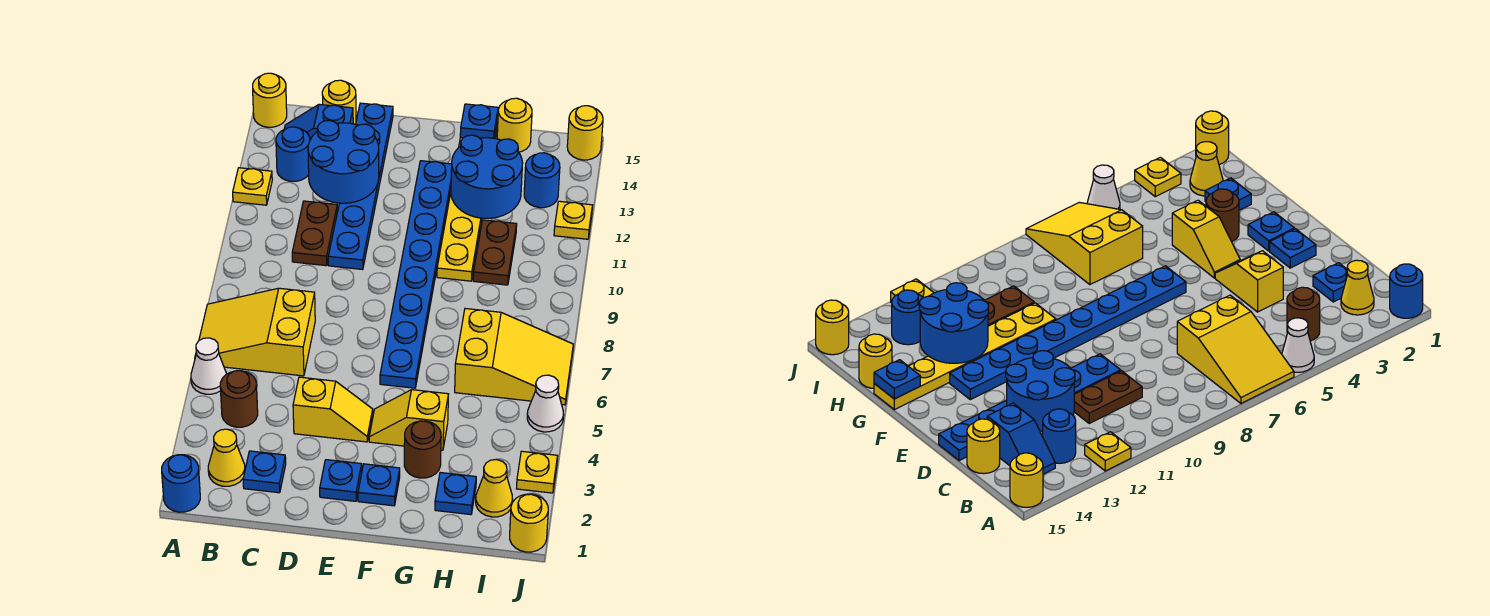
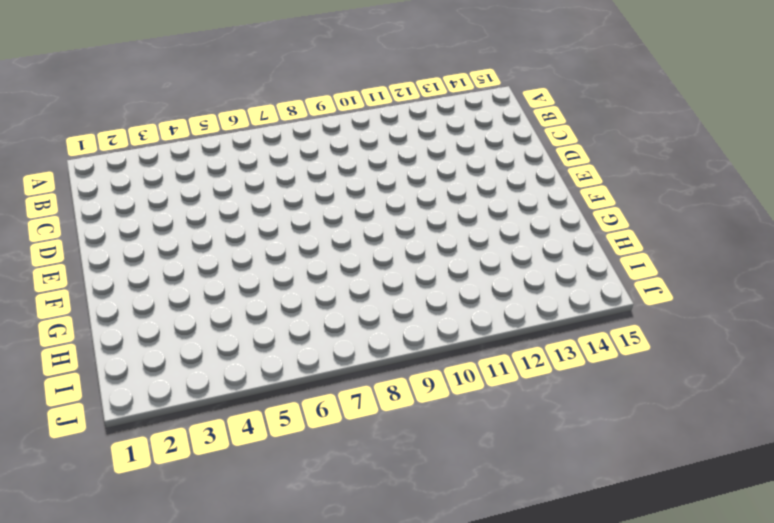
none -> blue round brick A1 level 1
none -> white cone A5 level 1
none -> yellow slope A6:C7 level 1 top C
none -> yellow plate A12 level 1

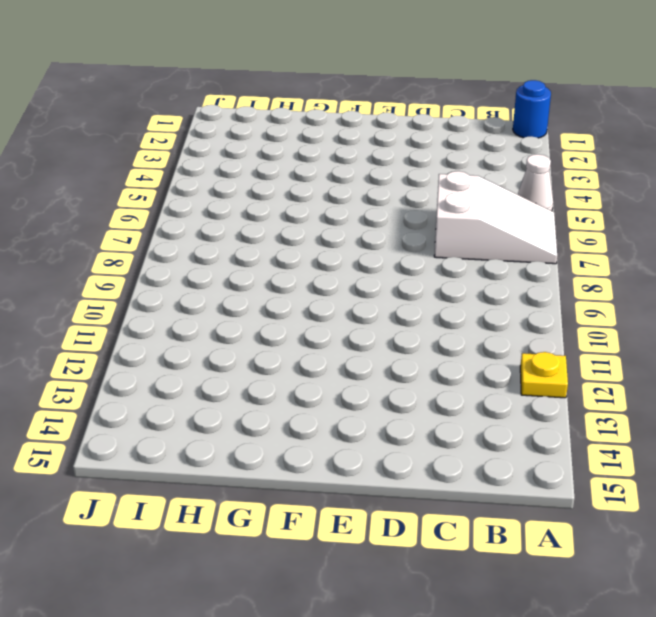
white slope A6:C7 level 1 top C -> yellow slope A6:C7 level 1 top C
none -> yellow round brick A15 level 1
none -> yellow cone B2 level 1
none -> brown round brick B4 level 1
none -> blue round brick B13 level 1

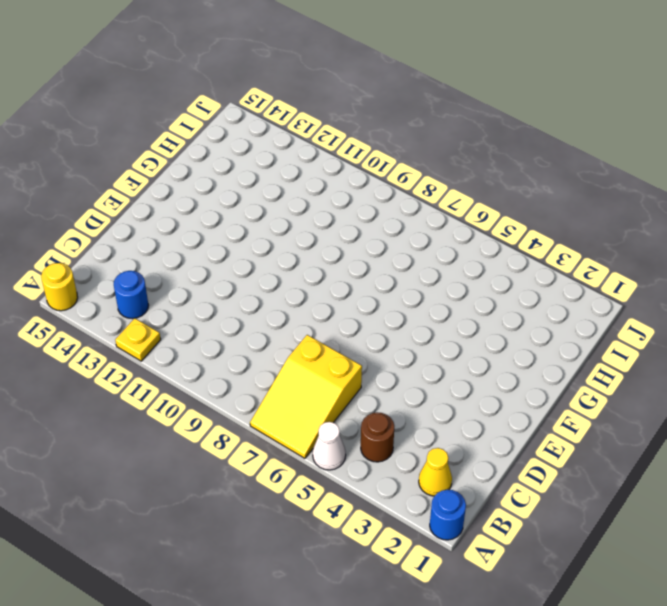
none -> blue slope B14:C14 level 1 top C
none -> blue plate C2 level 1
none -> brown plate C10:C11 level 1
none -> yellow round brick C15 level 1

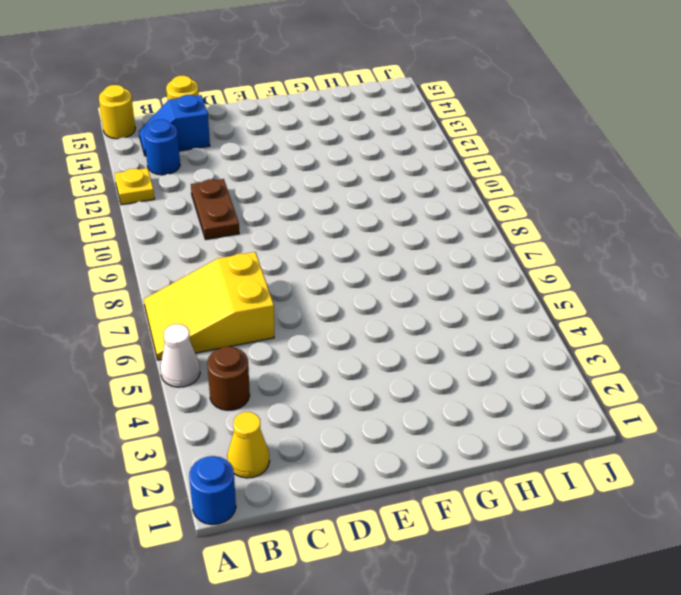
none -> blue plate C2 level 1
none -> yellow slope D4:E4 level 1 top D
none -> blue plate D10:D15 level 1
none -> blue plate E2 level 1

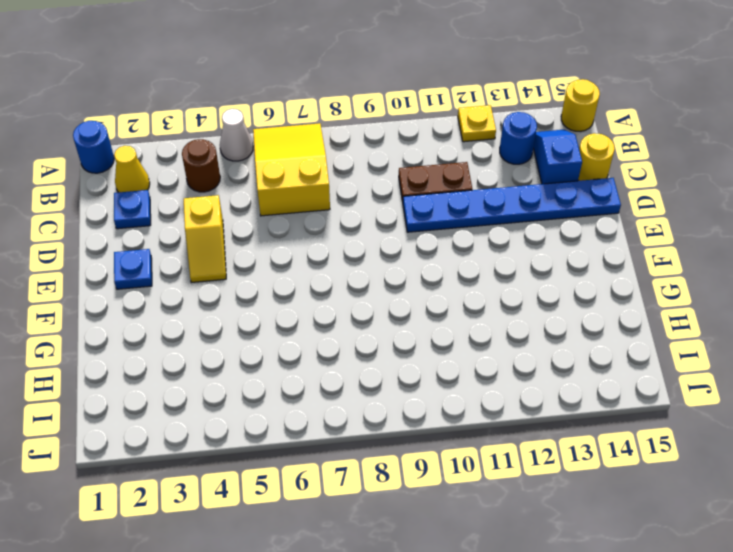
none -> blue plate F2 level 1
none -> yellow slope F4:G4 level 1 top G
none -> blue plate F6:F13 level 1
none -> brown round brick G3 level 1

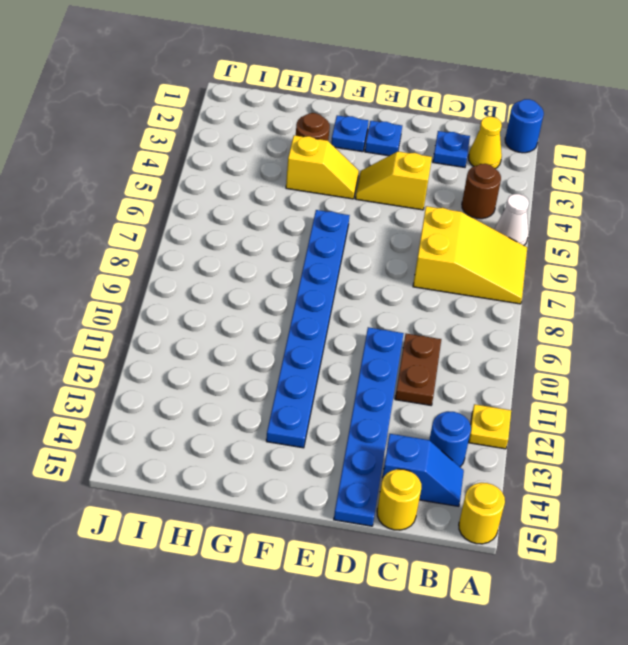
none -> yellow plate G10:G15 level 1
none -> blue plate H2 level 1
none -> yellow slope H6:J7 level 1 top H
none -> brown plate H10:H11 level 1

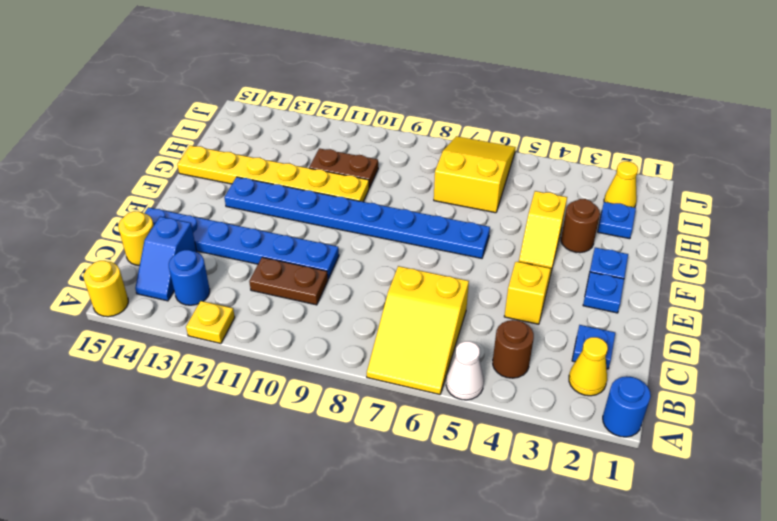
none -> yellow round brick H15 level 1
none -> blue round brick I13 level 1
none -> yellow round brick J1 level 1
none -> yellow plate J3 level 1

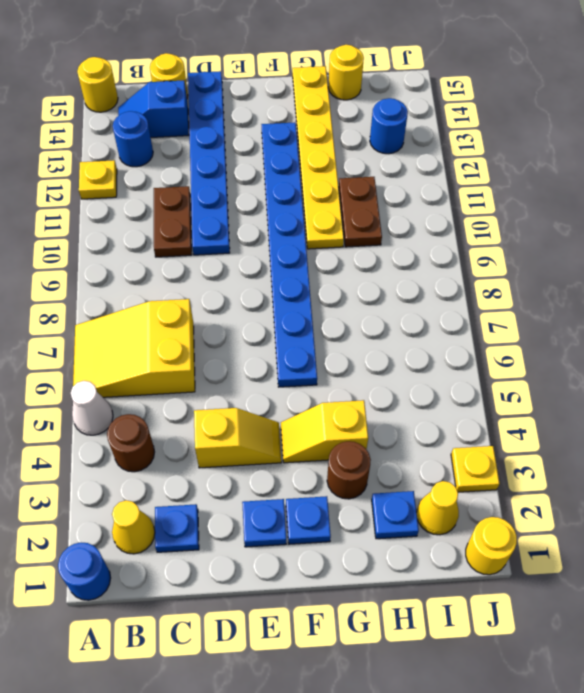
none -> yellow slope H6:J7 level 1 top H
none -> white cone J5 level 1
none -> yellow plate J12 level 1
none -> yellow round brick J15 level 1

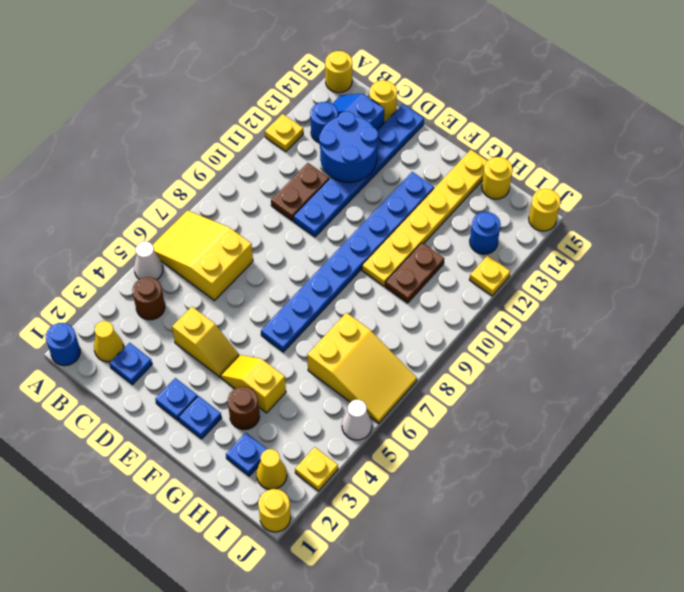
none -> blue round brick G12:H13 level 2
none -> blue plate G15 level 2

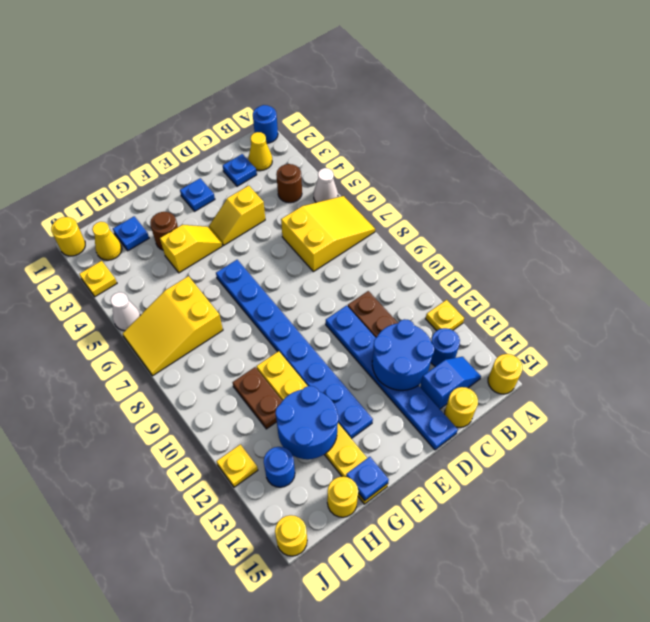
none -> blue plate F2 level 1

